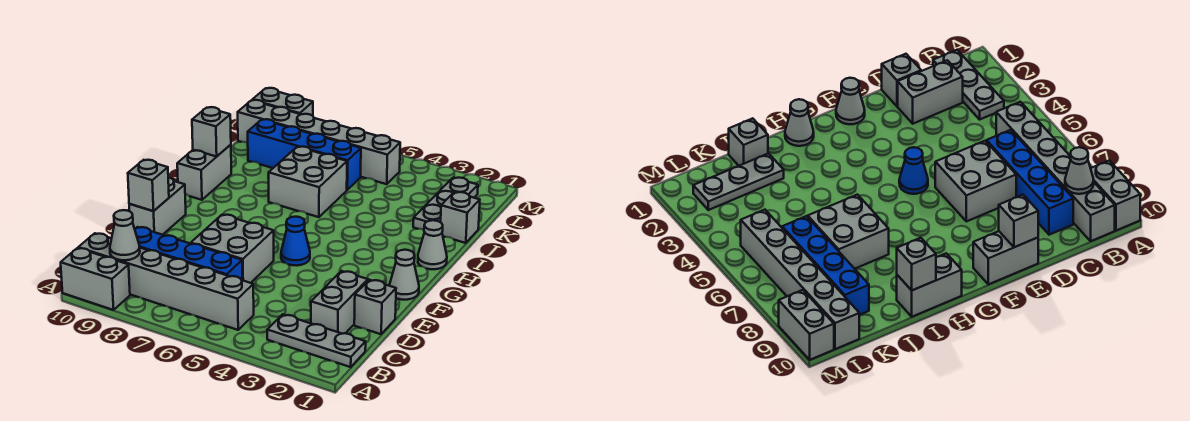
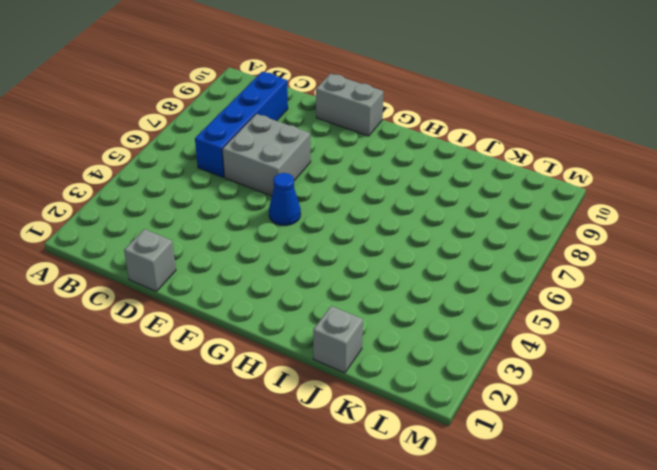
none -> grey brick A9:A10 level 1
none -> grey plate B1:B3 level 1
none -> grey brick B5:B10 level 1

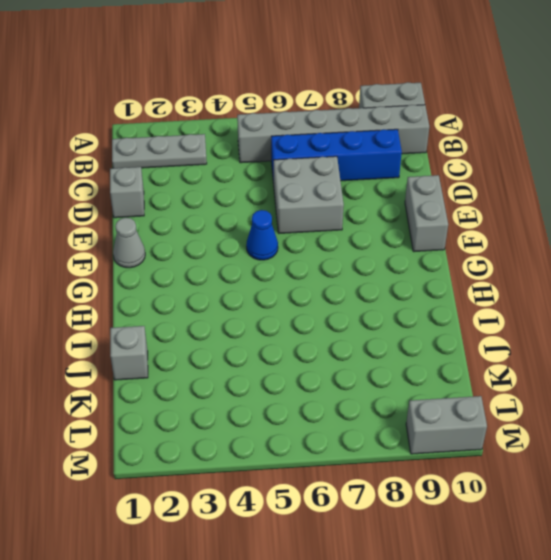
none -> grey brick C2:D2 level 1
none -> grey cone H1 level 1
none -> grey brick H10:I10 level 1

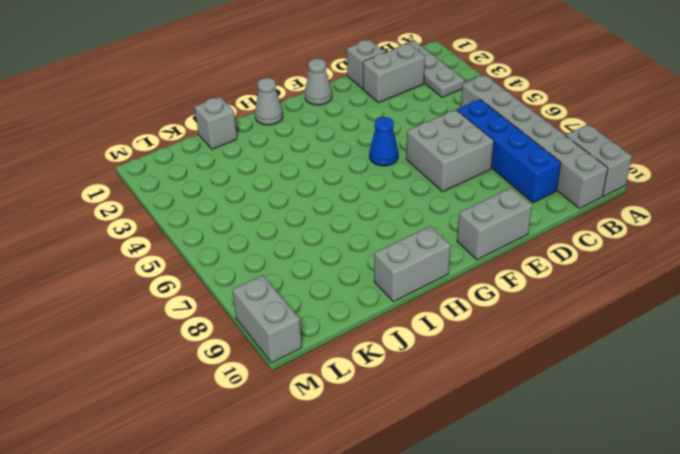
none -> grey brick I6:J7 level 1
none -> grey plate J2:L2 level 1
none -> blue brick K6:K9 level 1

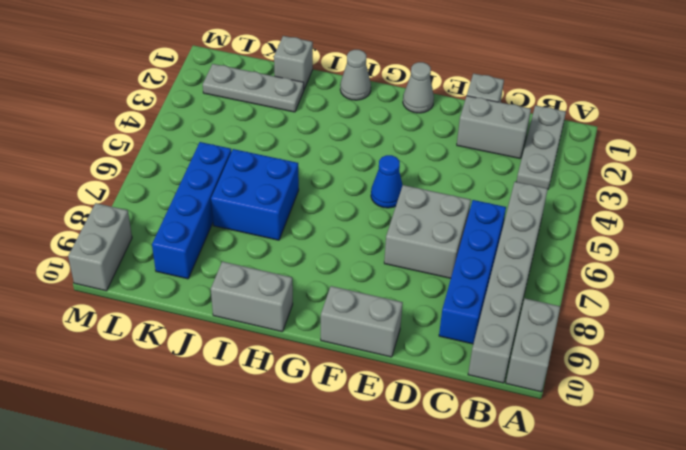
blue brick I6:J7 level 1 -> grey brick I6:J7 level 1
none -> grey brick L5:L10 level 1
none -> grey cone B9 level 2
none -> grey brick E10 level 2

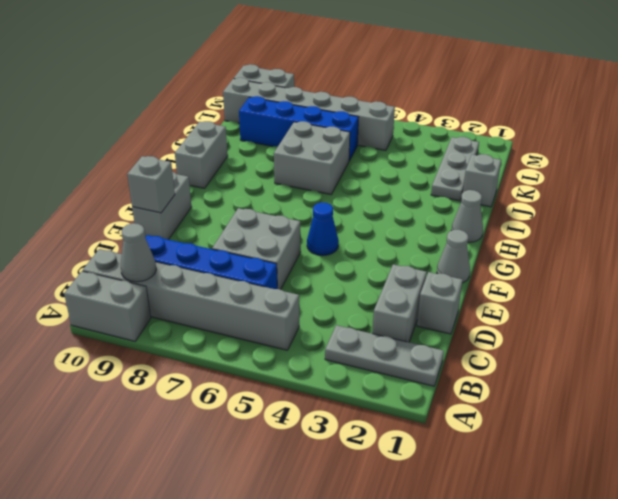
none -> grey brick I10 level 2

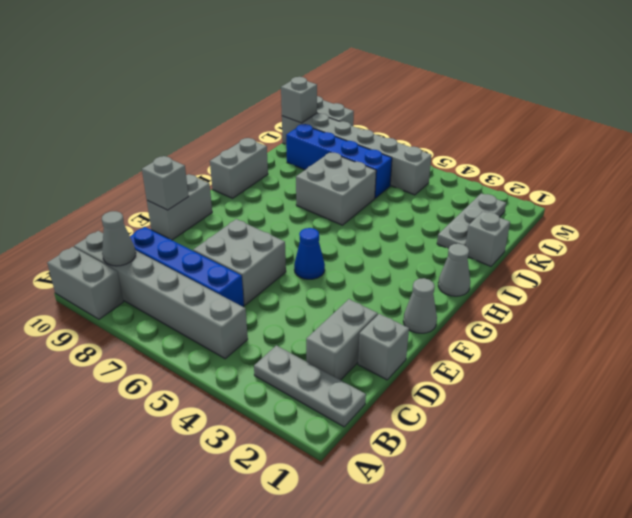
grey brick L10 level 2 -> grey brick I10 level 2

